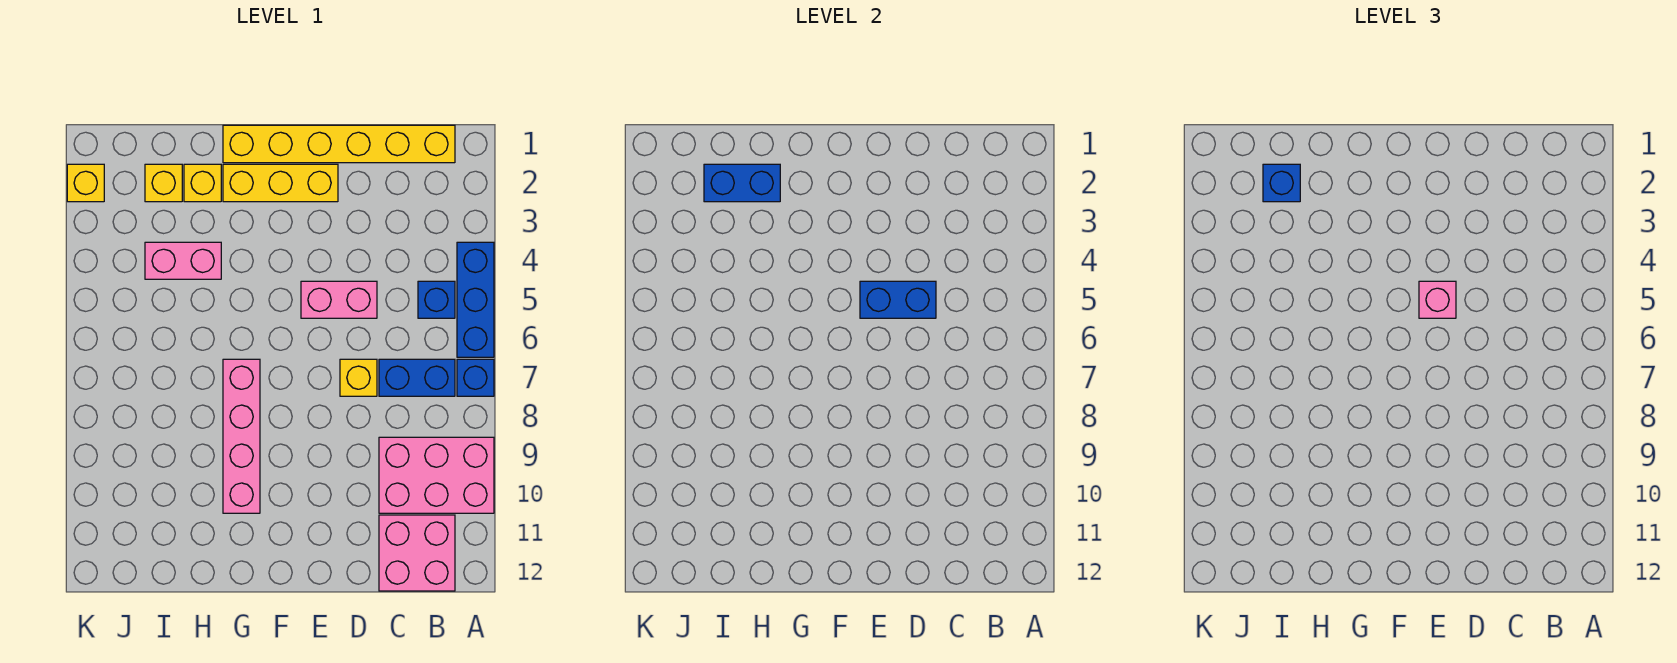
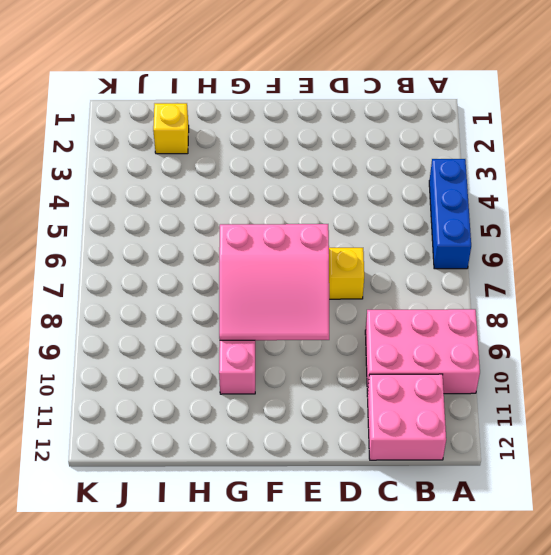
pink slope E7:G9 level 2 top 7 -> none
none -> blue brick A7 level 1
none -> yellow brick B1:G1 level 1
none -> blue brick B5 level 1

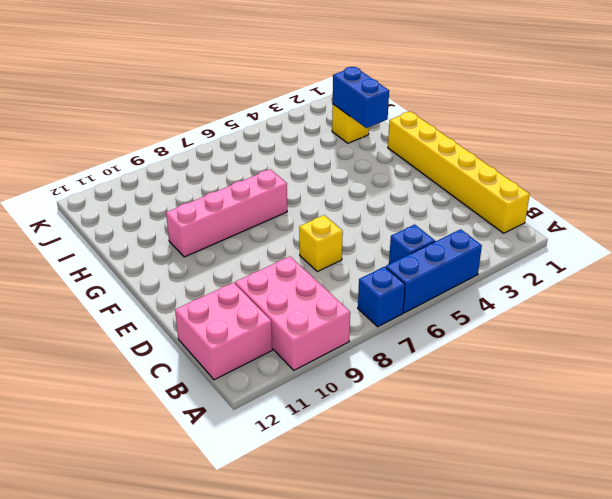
none -> blue brick B7:C7 level 1
none -> pink brick D5:E5 level 1
none -> yellow brick E2:G2 level 1

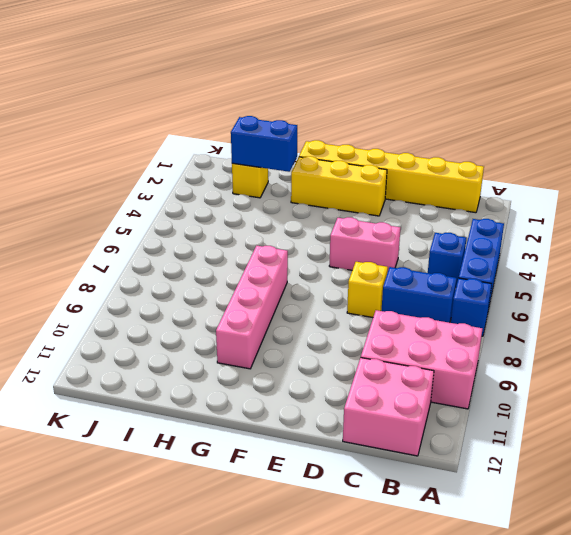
none -> yellow brick H2 level 1
none -> pink brick H4:I4 level 1
none -> yellow brick K2 level 1

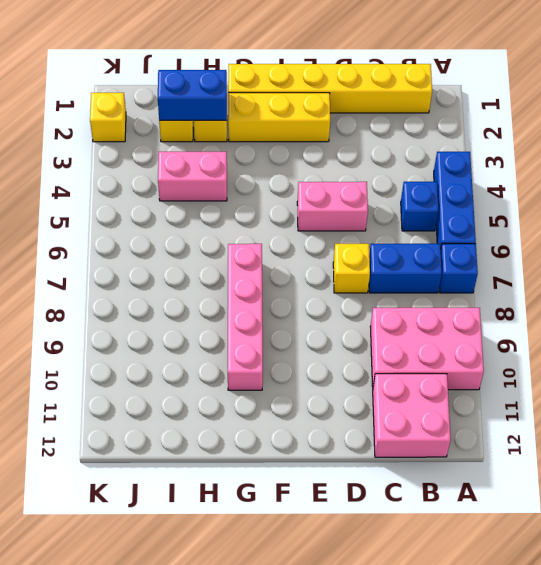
none -> blue brick D5:E5 level 2
none -> pink brick E5 level 3
none -> blue brick I2 level 3

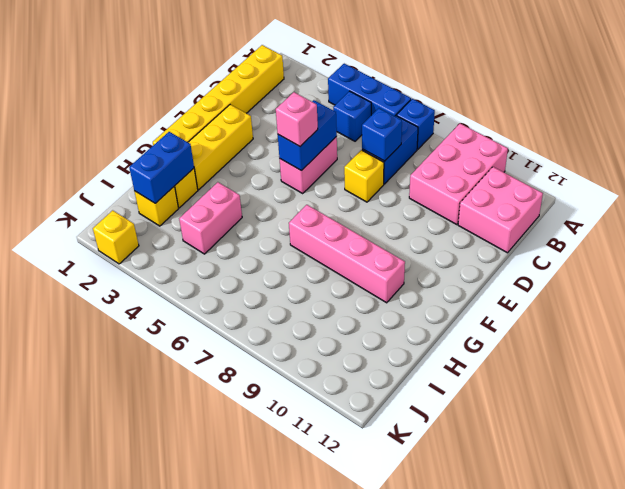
blue brick C7 level 2 -> blue brick I2 level 3

